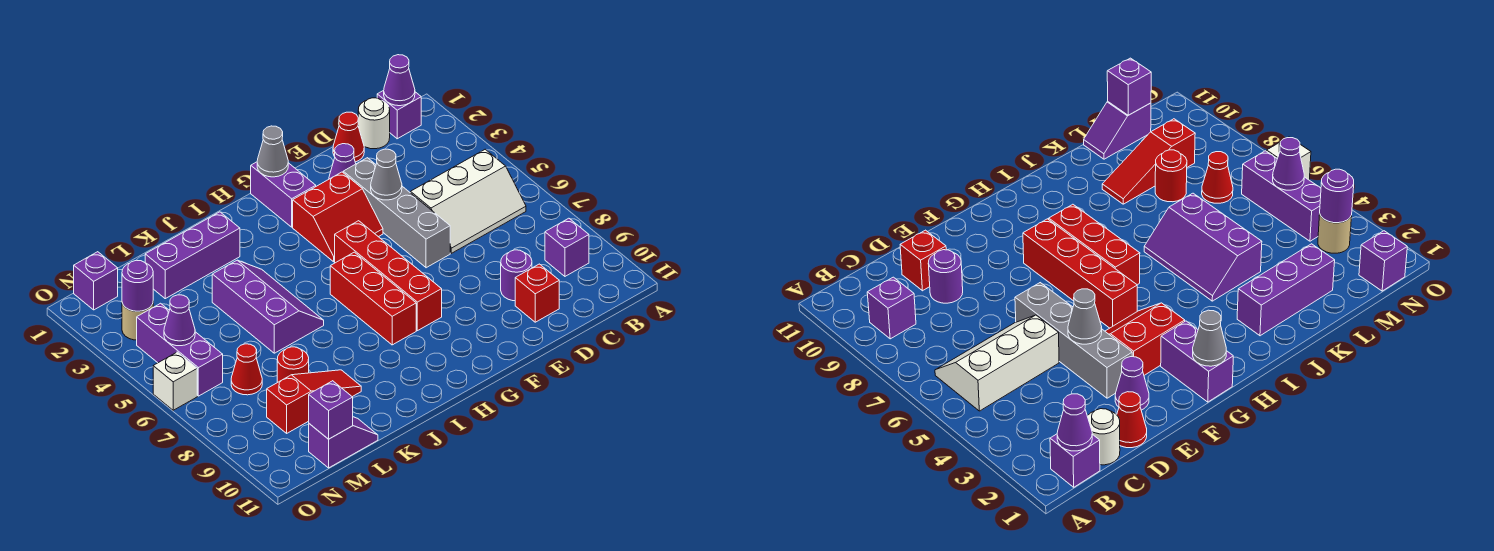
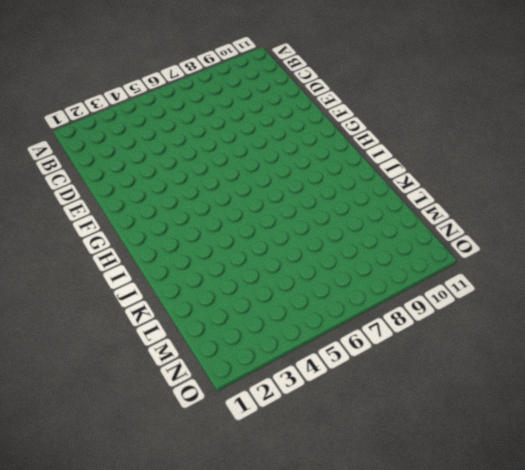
none -> purple brick B1 level 1
none -> white slope B5:D6 level 1 top 5
none -> purple brick B9 level 1

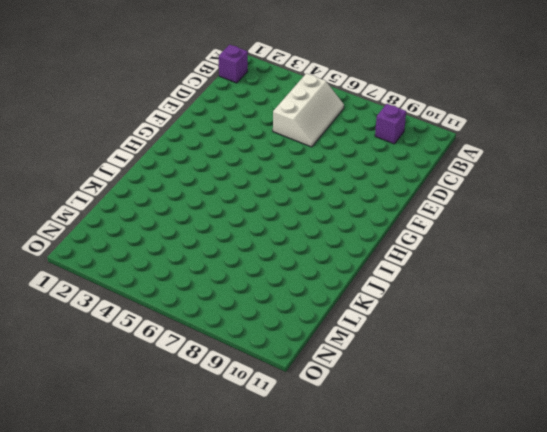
none -> white round brick C1 level 1
none -> red cone D1 level 1
none -> purple round brick D9 level 1

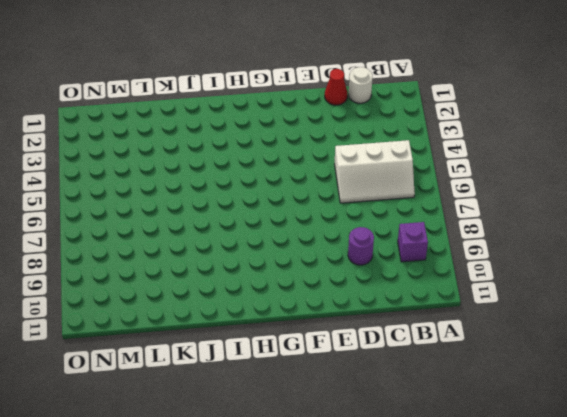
none -> purple brick B1 level 1
none -> red brick D10 level 1
none -> purple cone E2 level 1

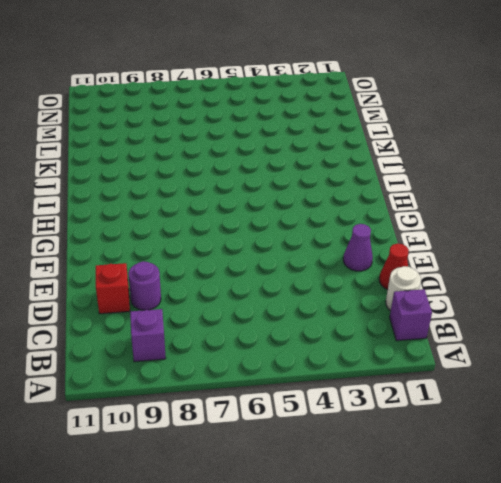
none -> white slope B5:D6 level 1 top 5
none -> grey brick E3:E6 level 1
none -> red slope F3:G4 level 1 top 3

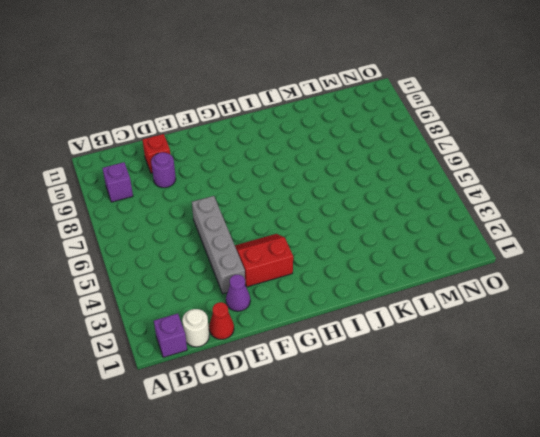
none -> white slope B5:D6 level 1 top 5
none -> purple brick G1:G2 level 1
none -> red brick G5:G8 level 1

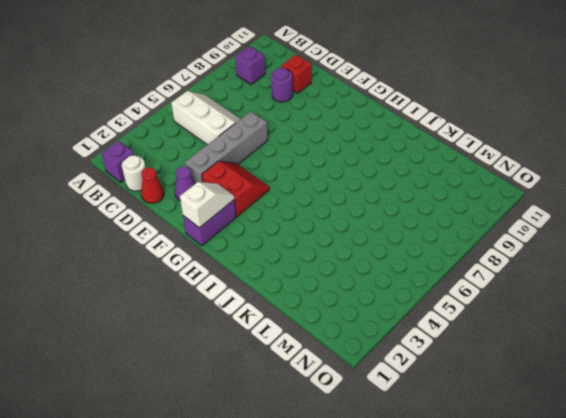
white slope G1:G2 level 2 top 1 -> grey cone G1 level 2
none -> red brick G5:G8 level 1
none -> red brick H6:H8 level 1
none -> purple brick J2:L2 level 1

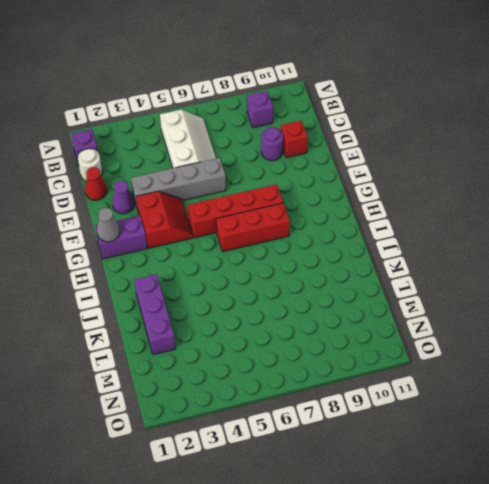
none -> purple slope J4:K6 level 1 top K
none -> red slope K9:M9 level 1 top M
none -> red round brick L8 level 1

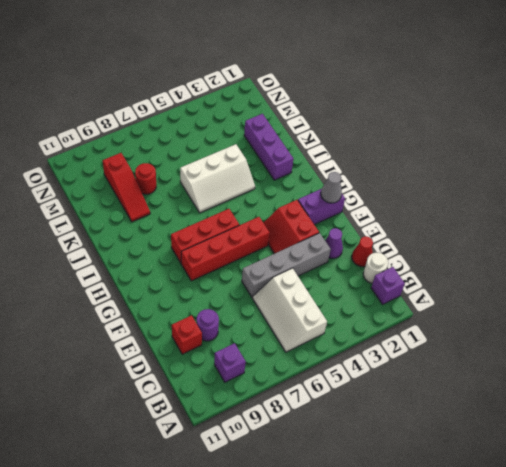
white slope J4:K6 level 1 top K -> purple slope J4:K6 level 1 top K
none -> purple slope L11:M11 level 1 top M
none -> red cone M7 level 1
none -> purple brick N1 level 1

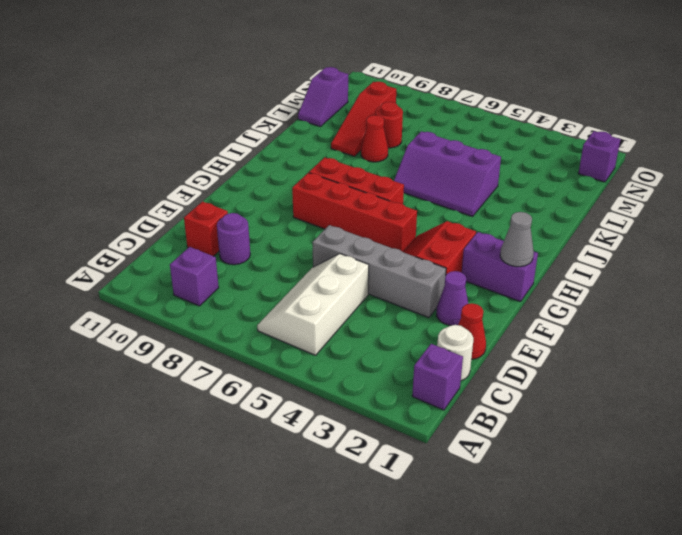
red cone K8 level 1 -> red cone M7 level 1
none -> purple brick J2:L2 level 1
none -> tan round brick N3 level 1
none -> purple brick N4:N6 level 1

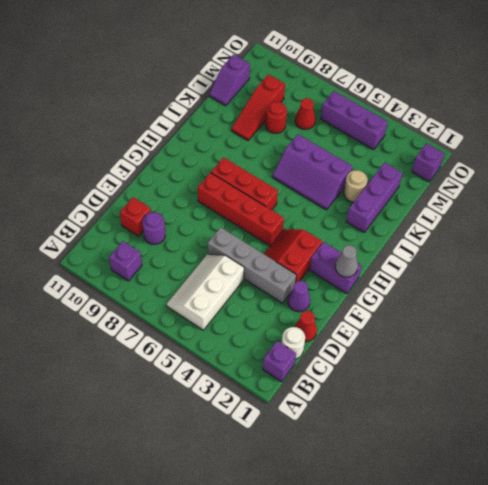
tan round brick K3 level 1 -> tan round brick N3 level 1
none -> white brick O6 level 1
none -> purple cone B1 level 2
none -> grey cone E4 level 2

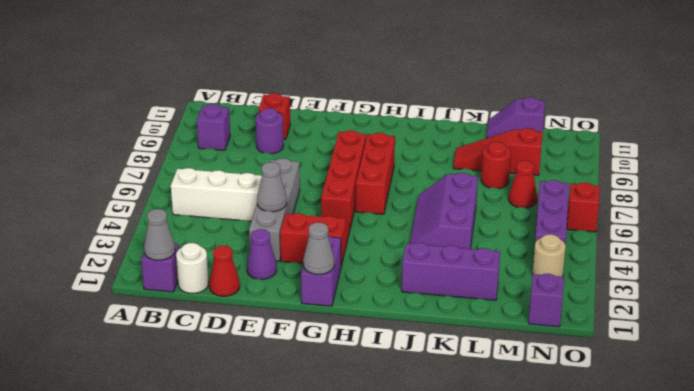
grey cone B1 level 2 -> purple cone B1 level 2
red brick O6 level 1 -> white brick O6 level 1
none -> purple brick M11 level 2
none -> purple round brick N3 level 2
none -> purple cone N5 level 2

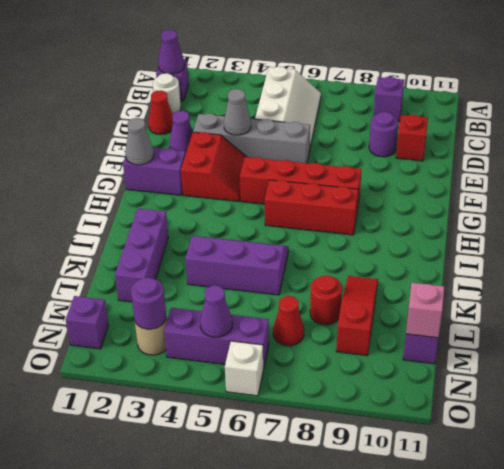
pink brick M11 level 2 -> purple brick M11 level 2

